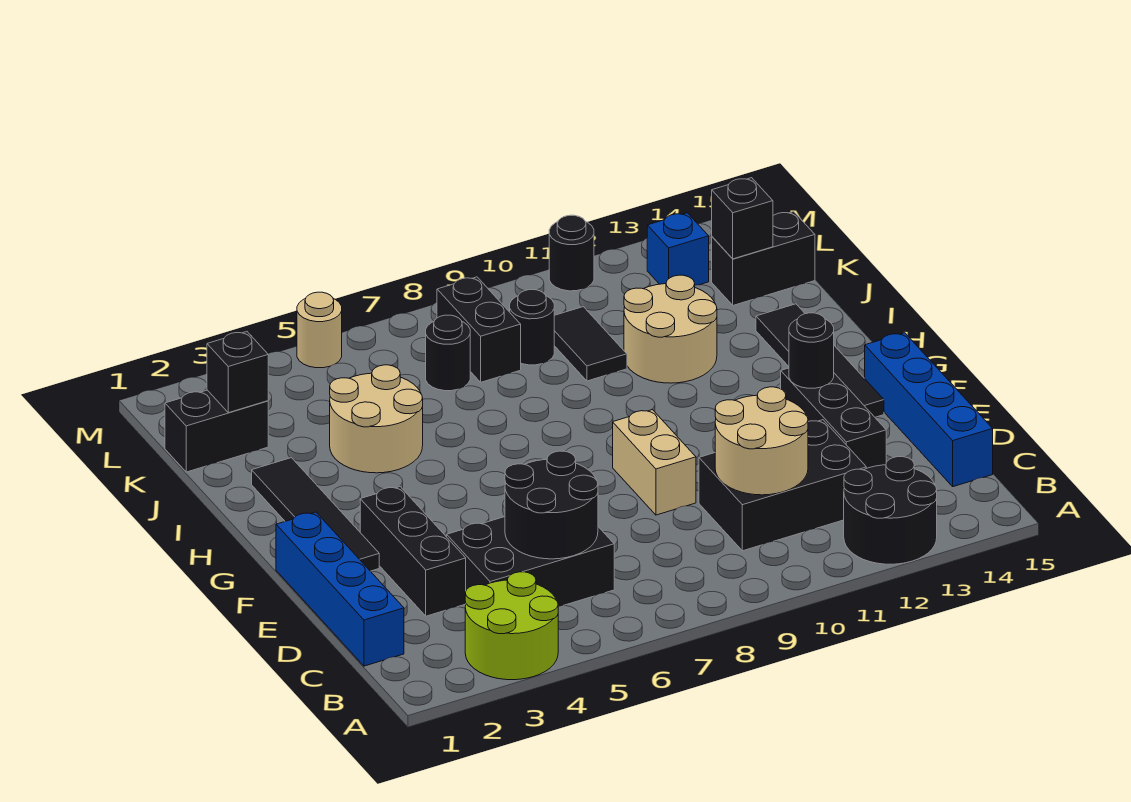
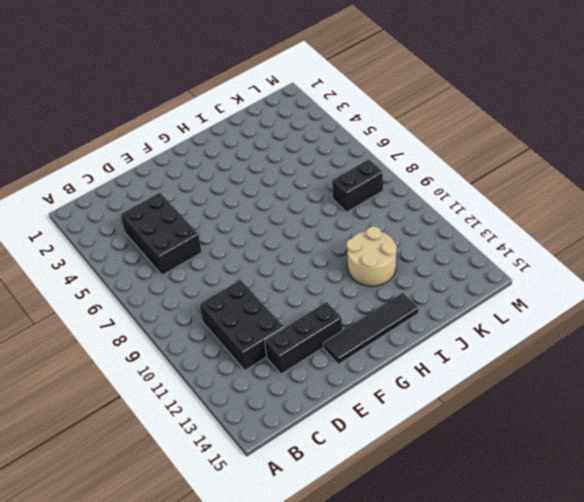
none -> lime round brick A3:B4 level 1
none -> black round brick A12:B13 level 1
none -> blue brick C1:F1 level 1

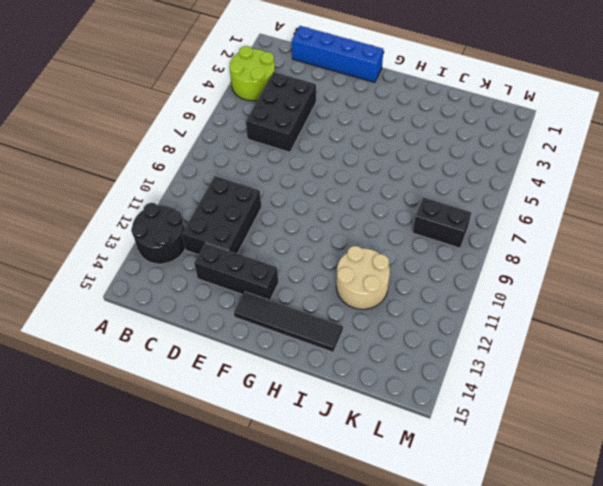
none -> blue brick C15:F15 level 1
none -> black brick D3:F3 level 1
none -> tan brick E9:F9 level 1

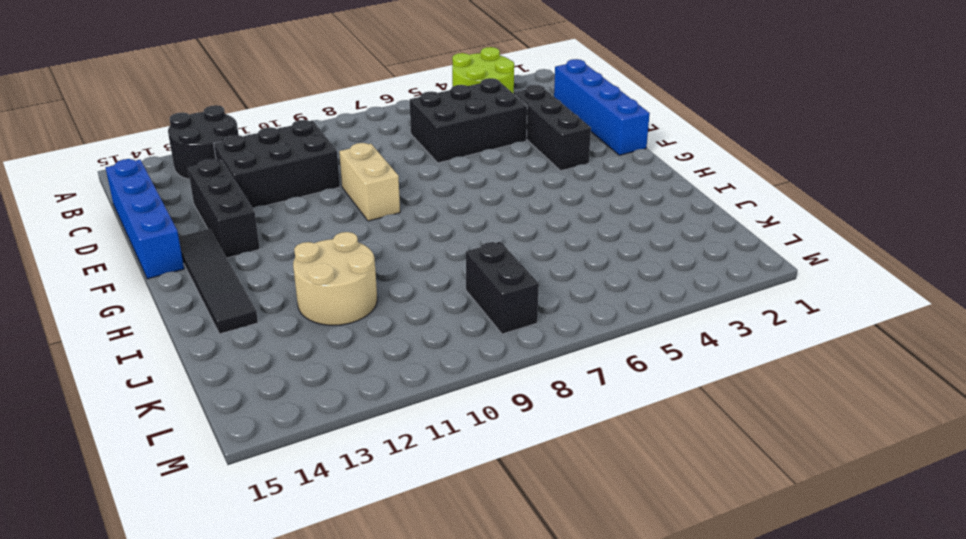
none -> black tile F2:I2 level 1
none -> tan round brick I4:J5 level 1
none -> black tile J10:K10 level 1

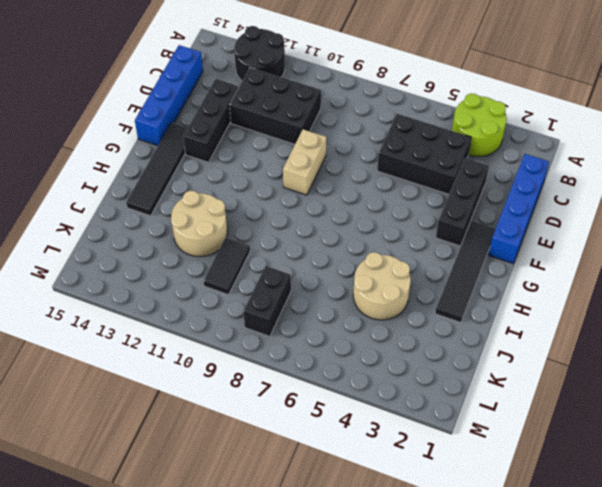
none -> black brick K1:K2 level 1
none -> black round brick K7 level 1
none -> black round brick K9 level 1

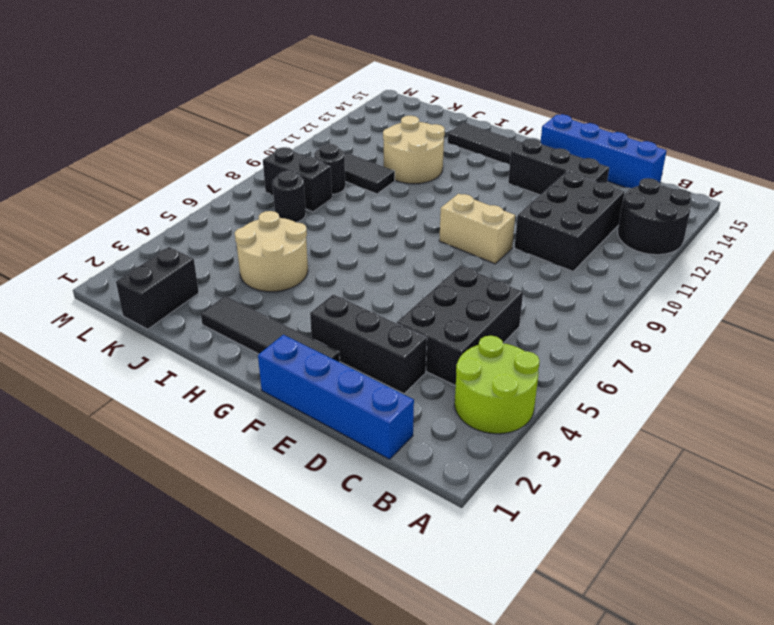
none -> black brick K14:K15 level 1
none -> blue brick L13 level 1
none -> tan round brick M5 level 1

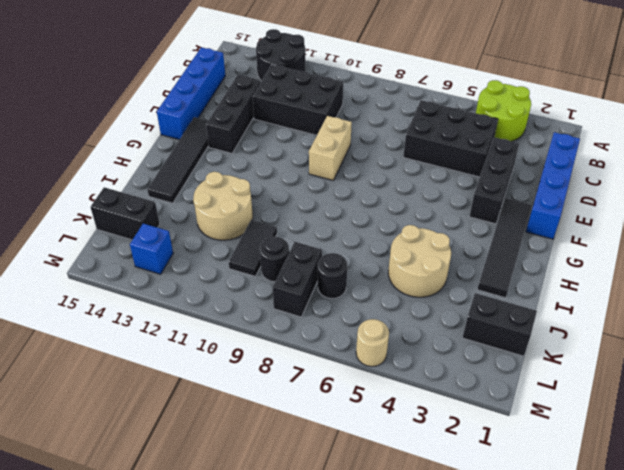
none -> black round brick M11 level 1
none -> black round brick C5:D6 level 2
none -> tan round brick C10:D11 level 2

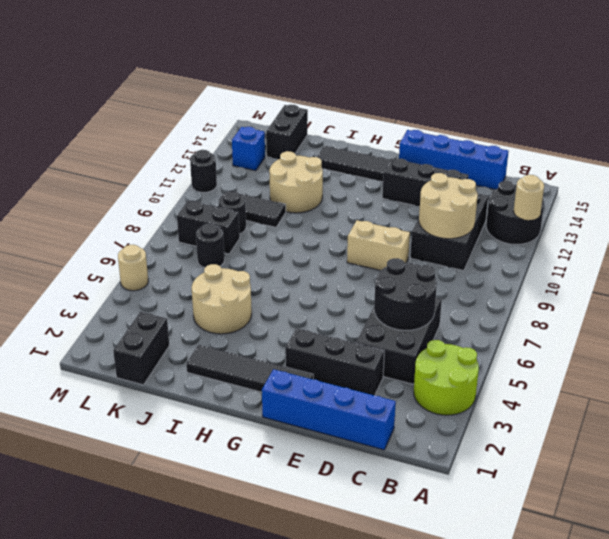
tan round brick A12 level 2 -> none
none -> black round brick F13 level 2
none -> black brick K2 level 2
none -> black brick K14 level 2

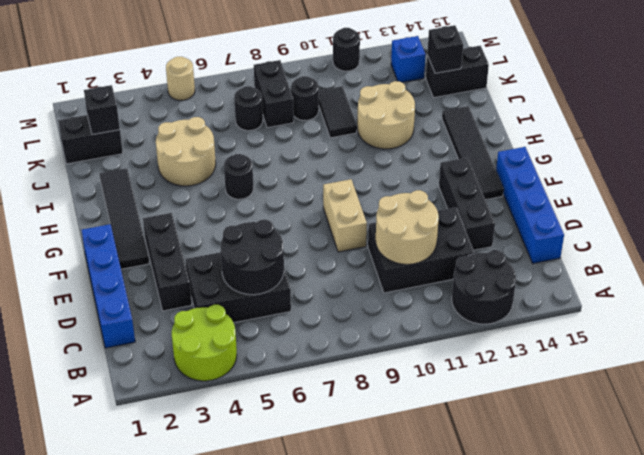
black round brick H6 level 1 -> black round brick F13 level 2

